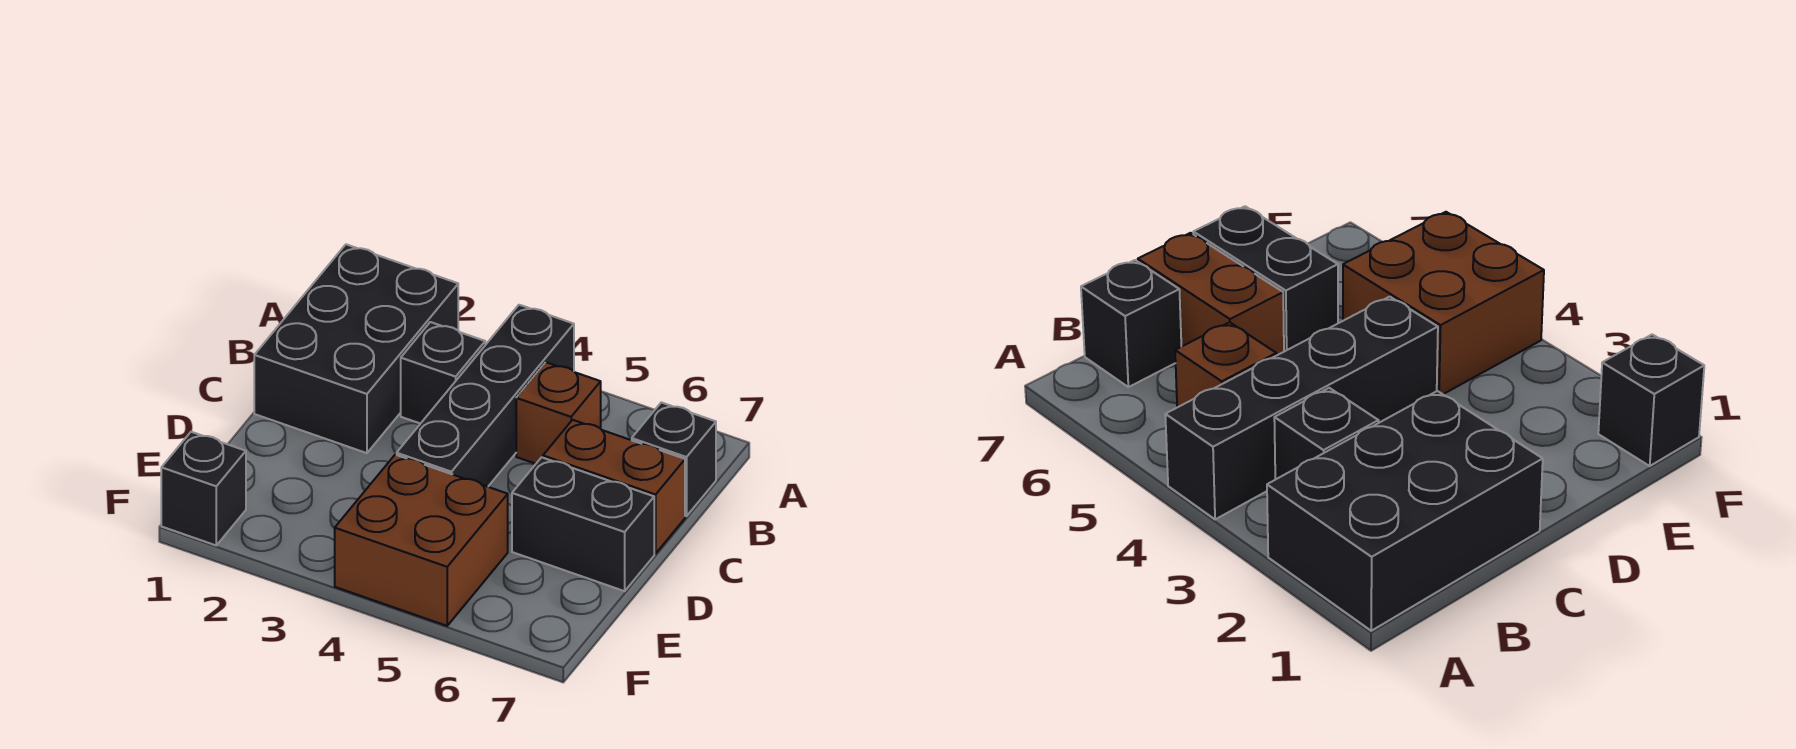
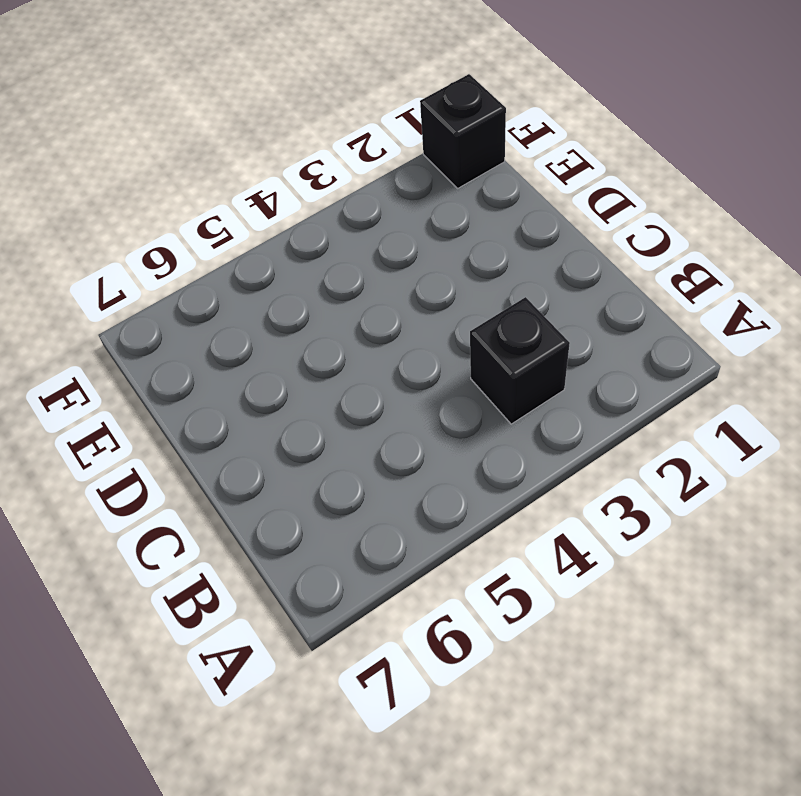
none -> black brick A1:C2 level 1
none -> black brick A4:D4 level 1

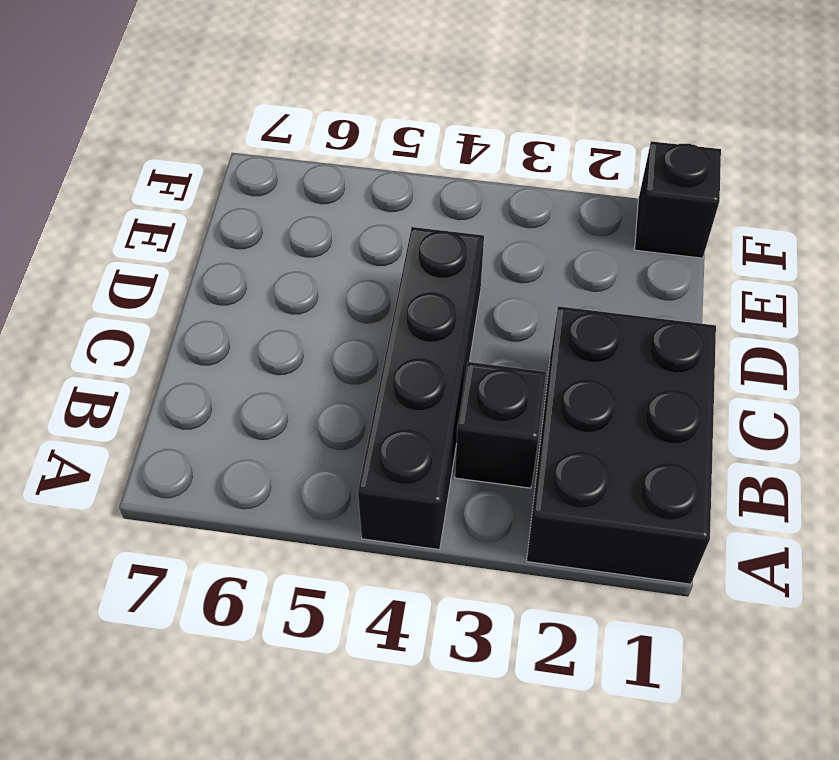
none -> brown brick B5 level 1
none -> black brick B7 level 1

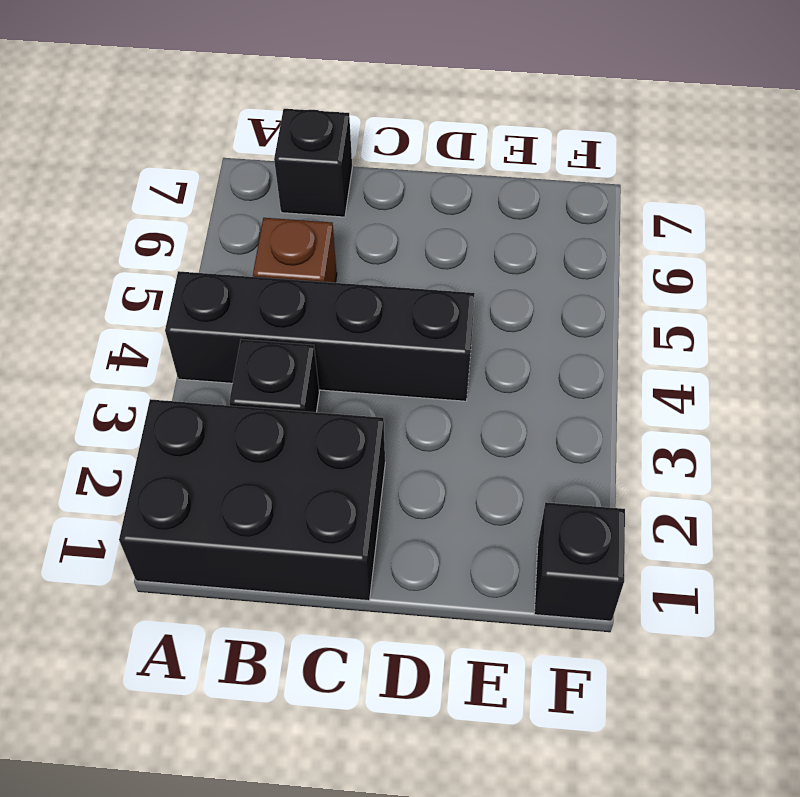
none -> brown brick C6:C7 level 1
none -> black brick D6:D7 level 1

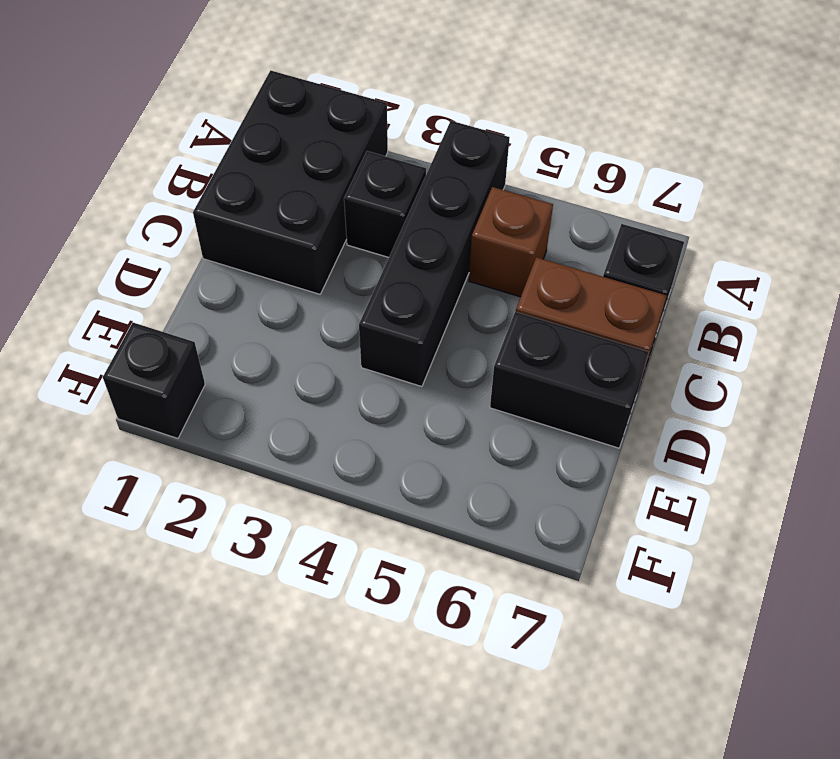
none -> brown brick E4:F5 level 1

